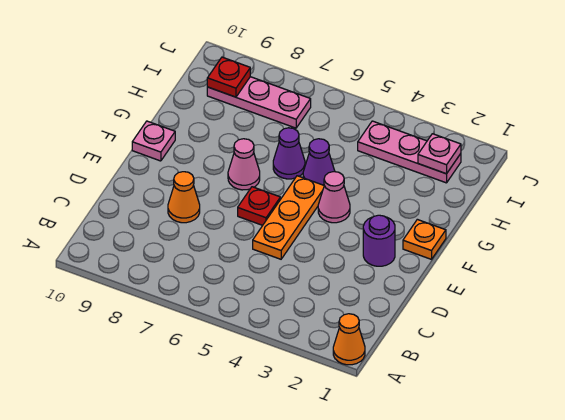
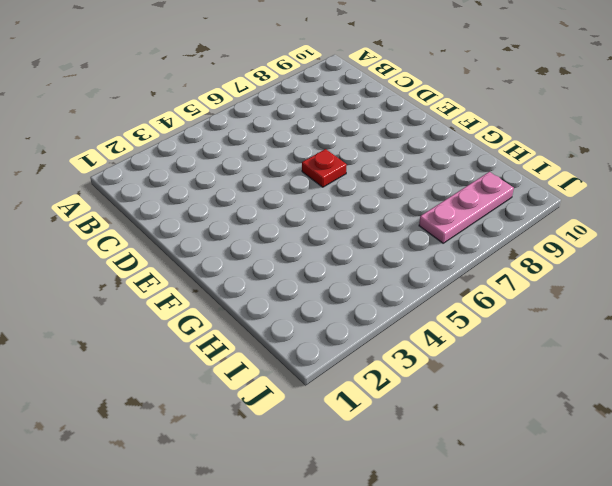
none -> orange cone A1 level 1
none -> orange plate D5:F5 level 1
none -> orange cone D8 level 1

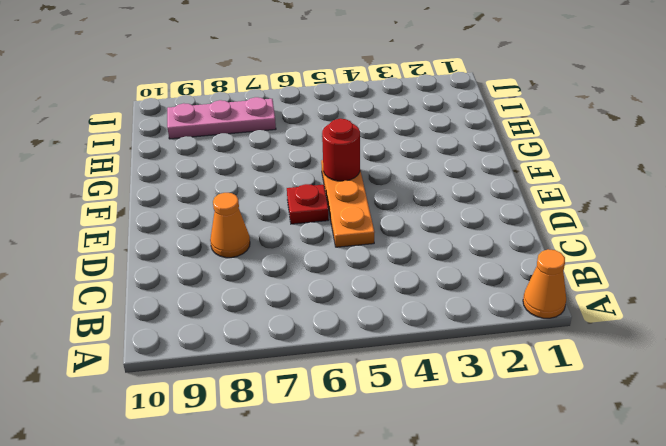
red round brick F5 level 2 -> none
none -> purple round brick E2 level 1
none -> orange plate F1 level 1
none -> pink cone F4 level 1

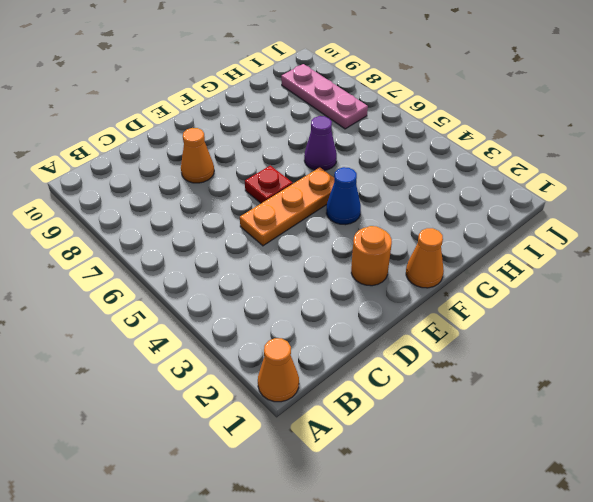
orange round brick E2 level 1 -> purple round brick E2 level 1
orange cone F1 level 1 -> orange plate F1 level 1
blue cone F4 level 1 -> pink cone F4 level 1
none -> pink cone F7 level 1
none -> pink plate F10 level 1
none -> purple cone G5 level 1

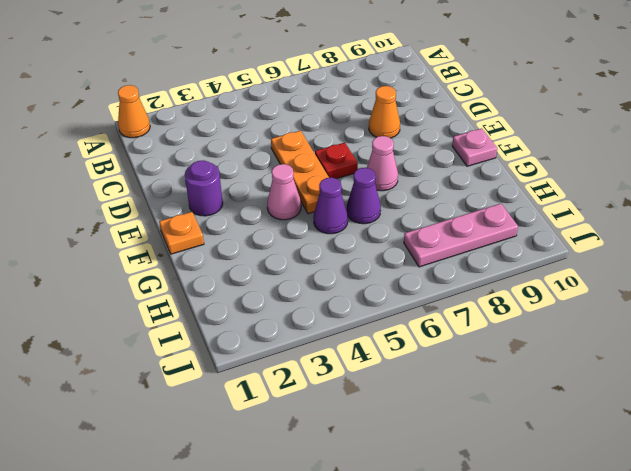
none -> pink plate I2:I4 level 1
none -> pink plate I2 level 2
none -> red plate I9 level 2

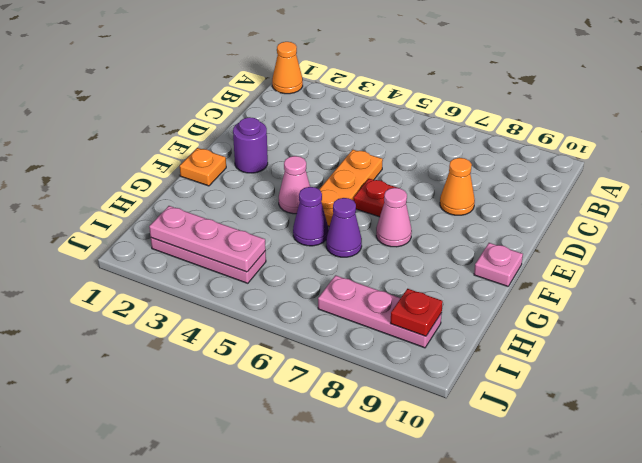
pink plate I2:I4 level 2 -> pink plate I2 level 2

